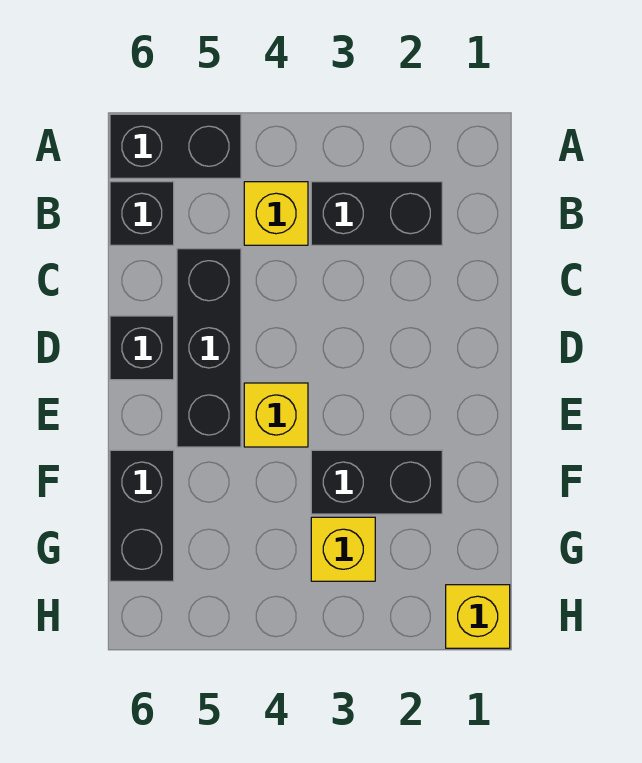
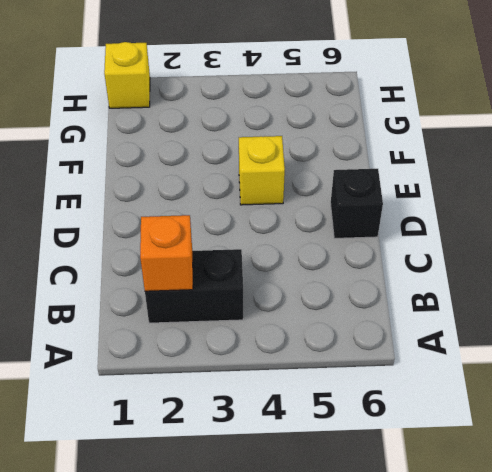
orange brick B2 level 2 -> none
none -> black brick A5:A6 level 1
none -> yellow brick B4 level 1

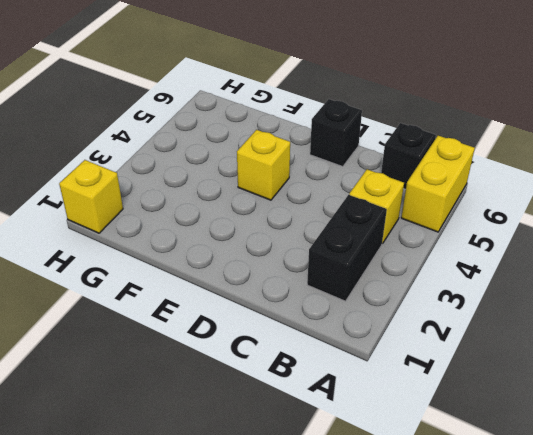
yellow brick A5:A6 level 1 -> black brick A5:A6 level 1
none -> black brick C5:E5 level 1
none -> black brick F2:F3 level 1

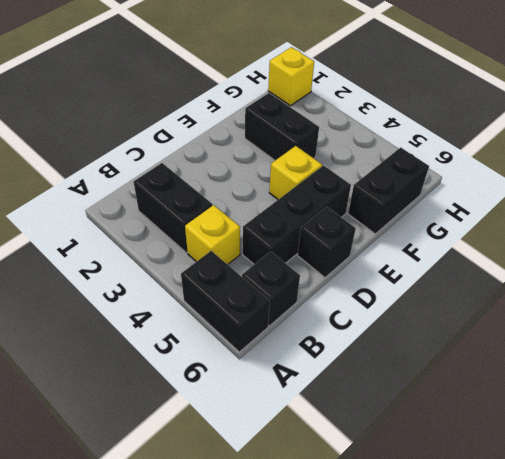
none -> yellow brick G3 level 1

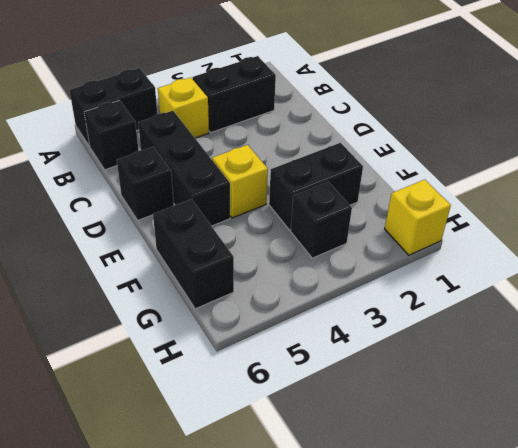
black brick G3 level 1 -> yellow brick G3 level 1

